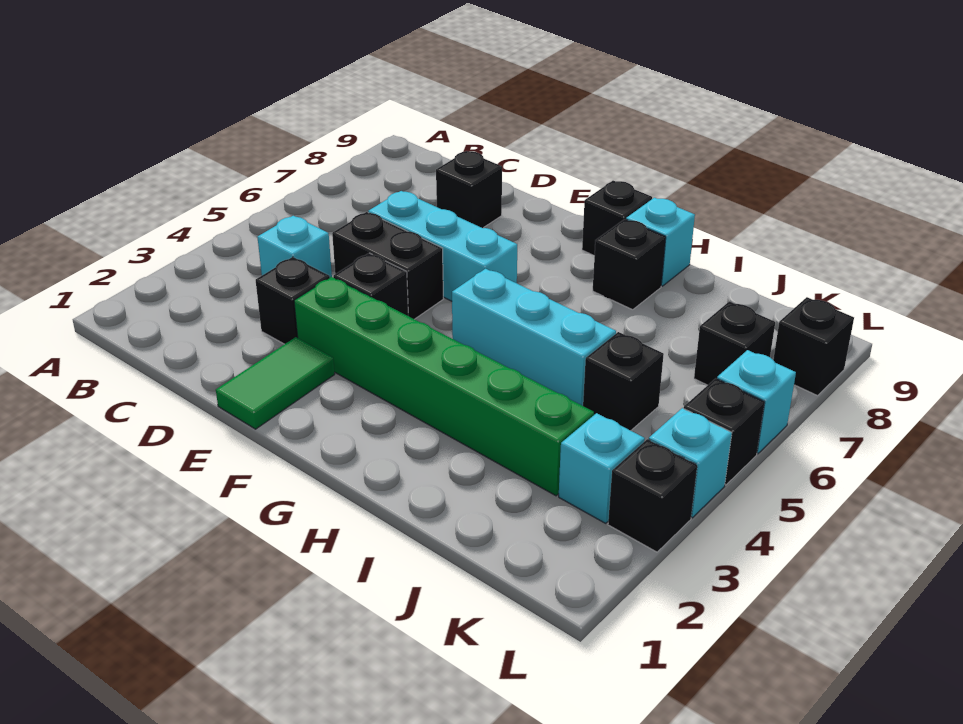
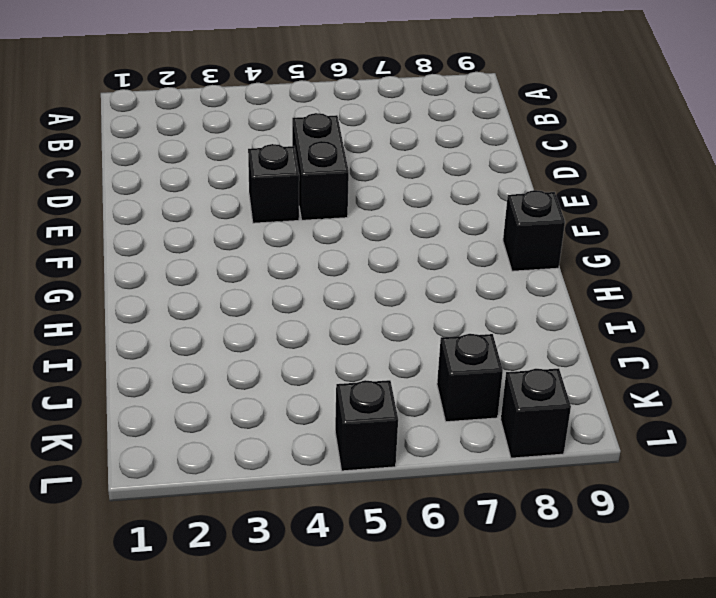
none -> cyan brick C4 level 1
none -> black brick D3 level 1
none -> cyan brick D6:F6 level 1

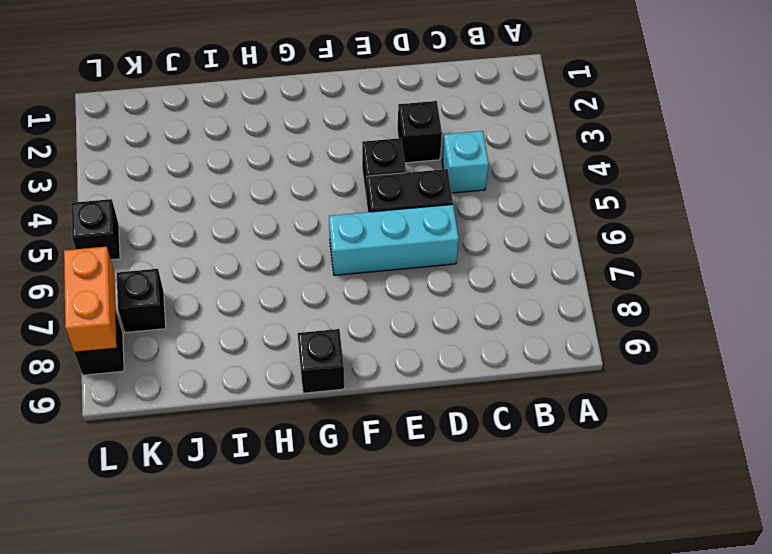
orange brick L7:L8 level 2 -> none
none -> black brick D8 level 1
none -> green tile E1:E2 level 1
none -> green brick E3:J3 level 1

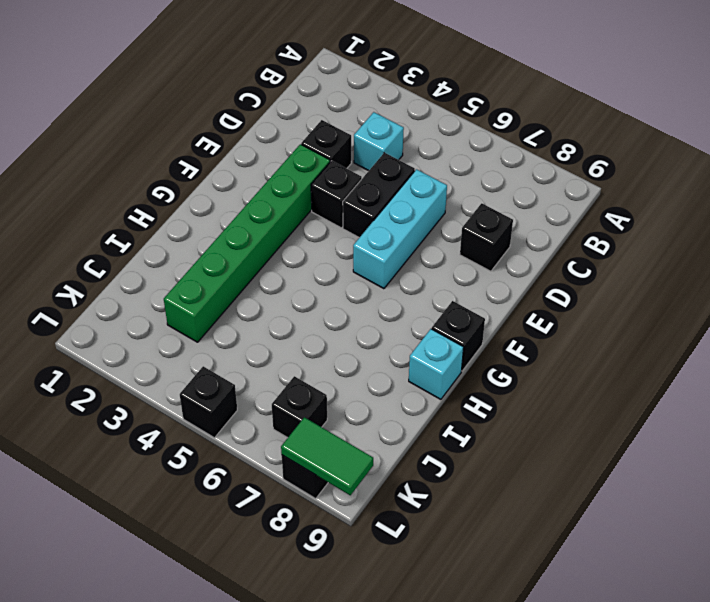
green tile L8:L9 level 2 -> green tile E1:E2 level 1
none -> cyan brick G5:I5 level 1
none -> black brick H8 level 1
none -> black brick J5 level 1

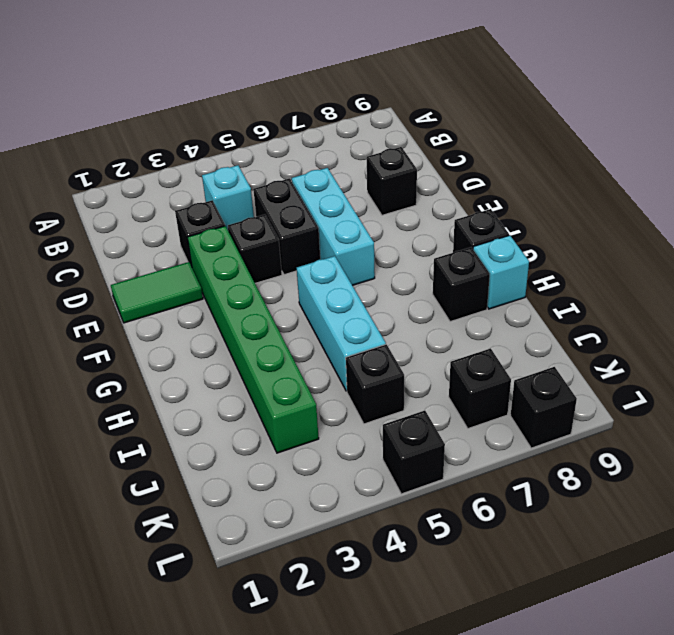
none -> cyan brick K3 level 1
none -> black brick L3 level 1
none -> cyan brick L4 level 1

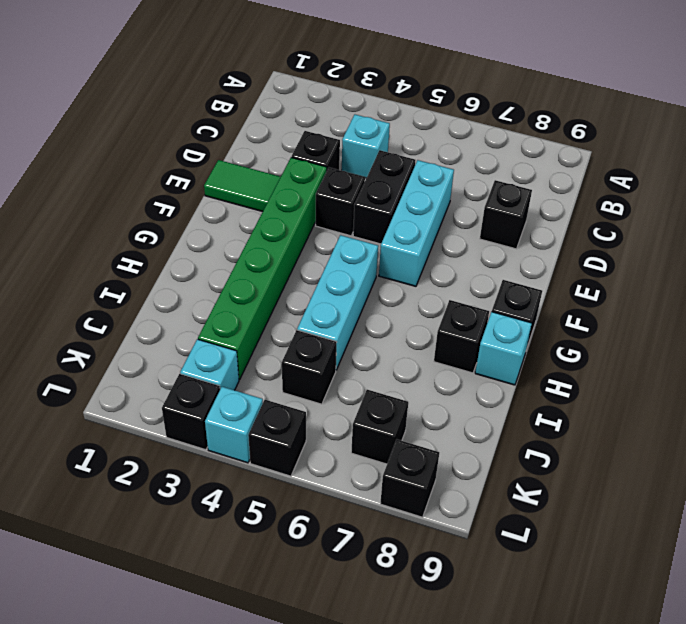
none -> cyan brick L6 level 1

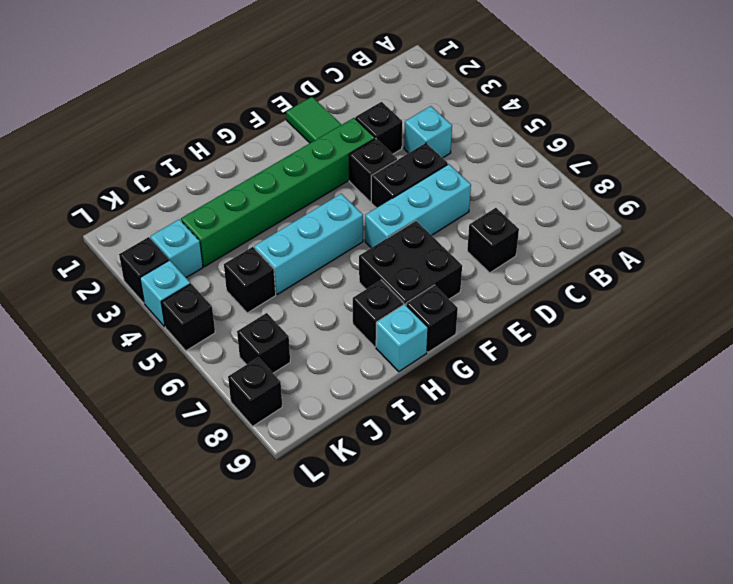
black brick F7:G8 level 1 -> none
none -> cyan brick L6 level 1

